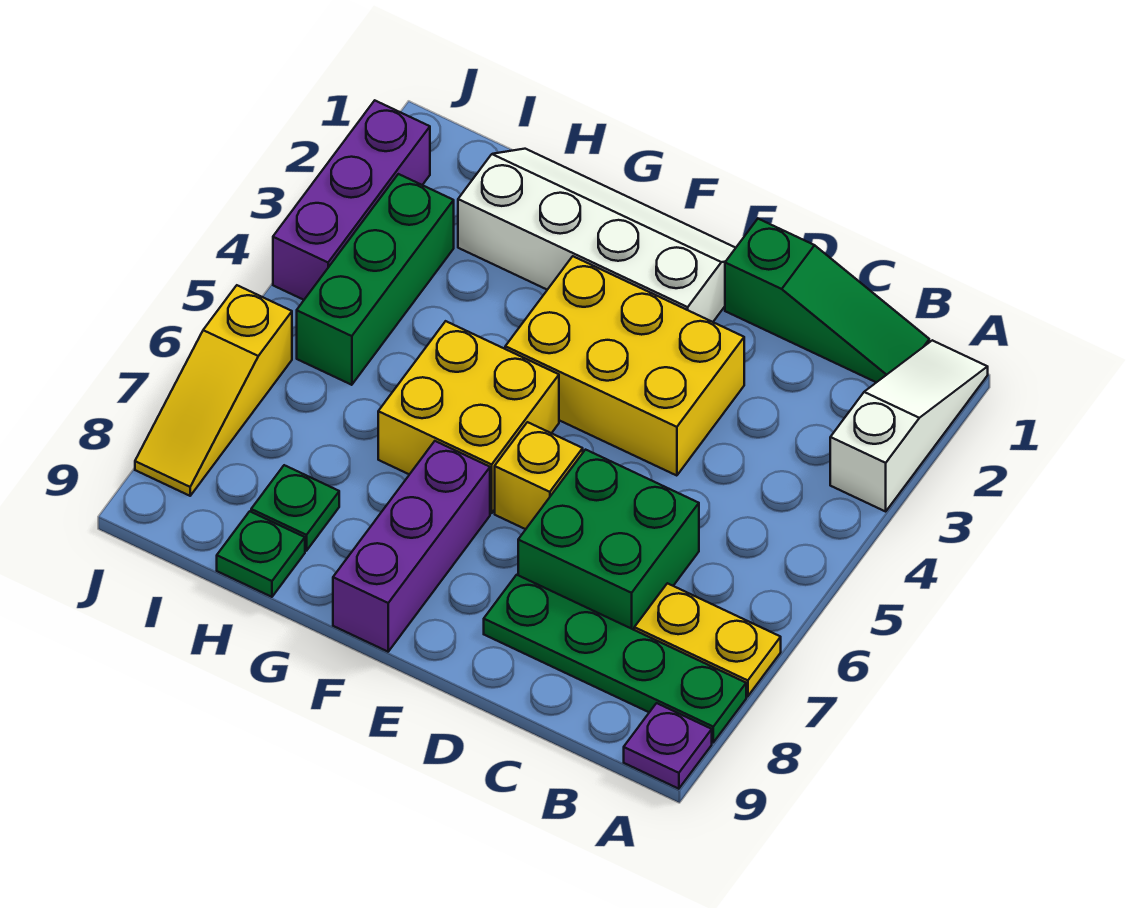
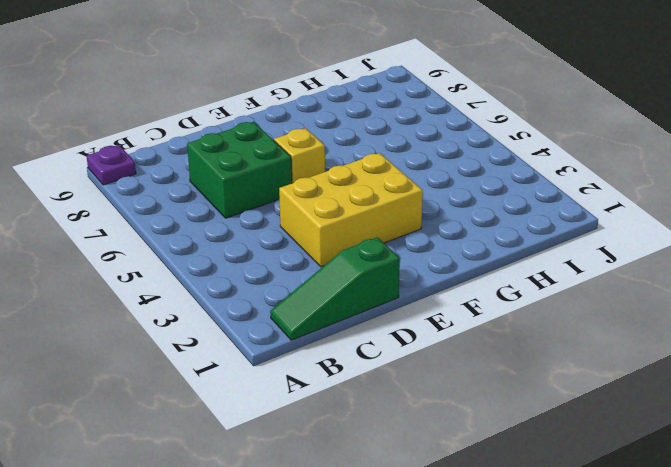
none -> white slope A1:A3 level 1 top 3
none -> yellow plate A7:B7 level 1
none -> green plate A8:D8 level 1

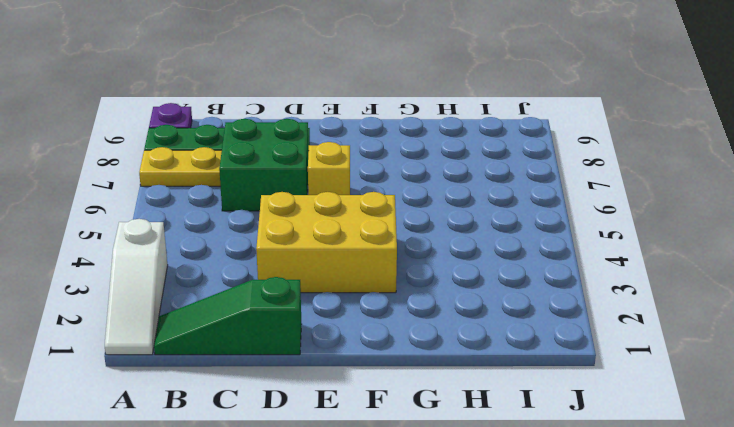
none -> white slope E1:H2 level 1 top 2
none -> yellow brick F5:G6 level 1
none -> purple brick F7:F9 level 1

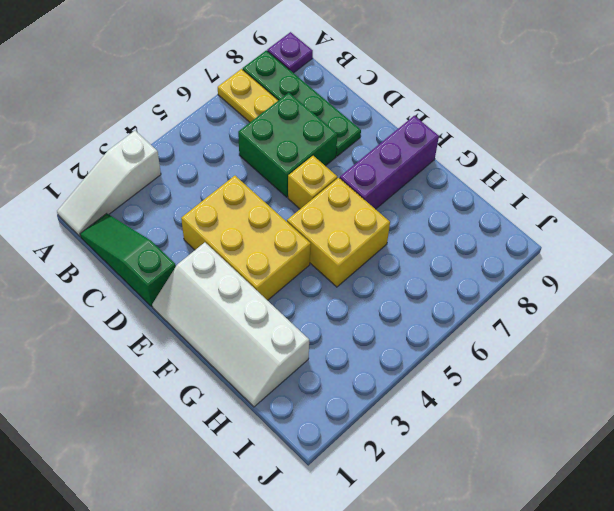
none -> green plate H8 level 1
none -> green plate H9 level 1
none -> green brick I3:I5 level 1

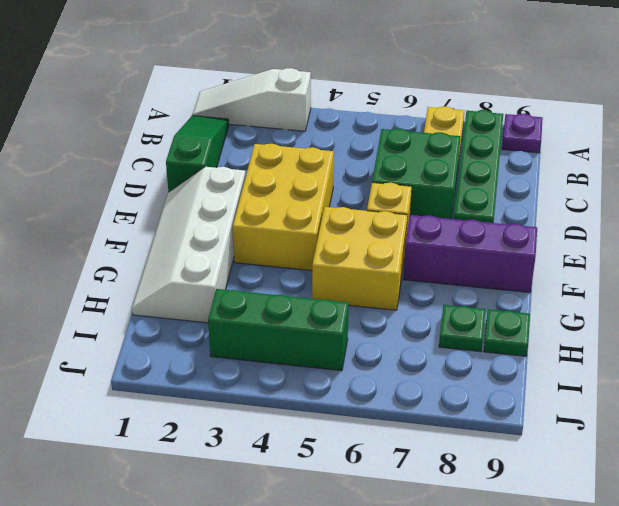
none -> purple brick J2:J4 level 1
none -> yellow slope J6:J8 level 1 top 6

